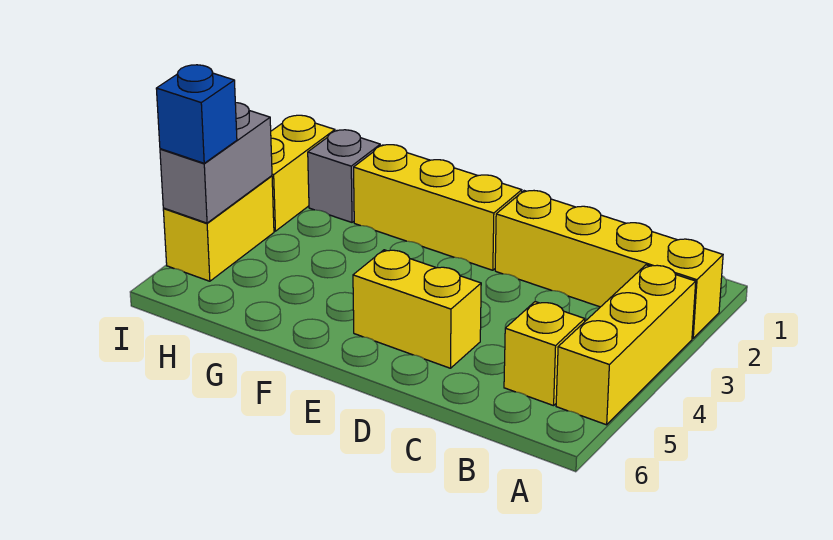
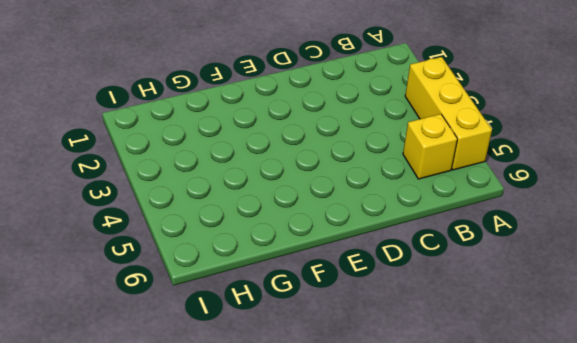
none -> yellow brick A2:D2 level 1
none -> yellow brick D5:E5 level 1

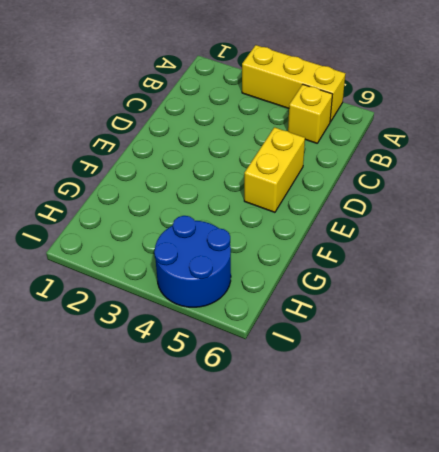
blue round brick H4:I5 level 1 -> yellow brick I4:I5 level 1
none -> yellow brick A2:D2 level 1
none -> yellow brick E2:G2 level 1

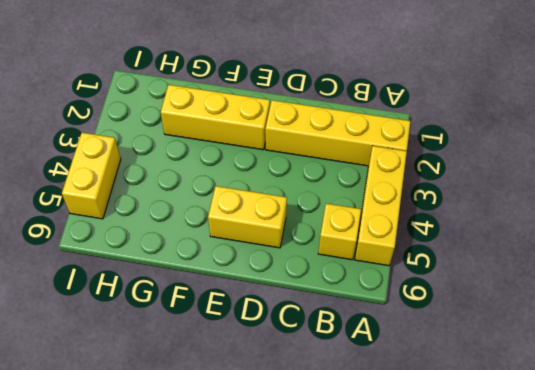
none -> grey brick H2 level 1
none -> yellow brick I2:I3 level 1

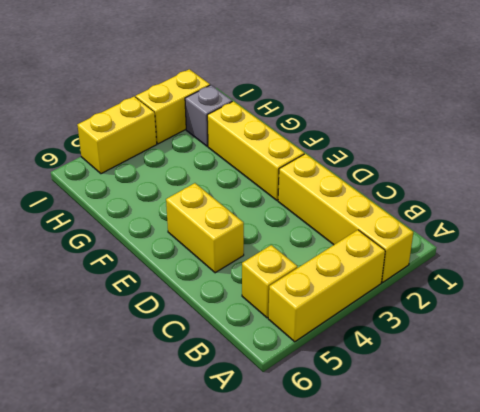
none -> grey brick I4:I5 level 2
none -> blue brick I5 level 3

